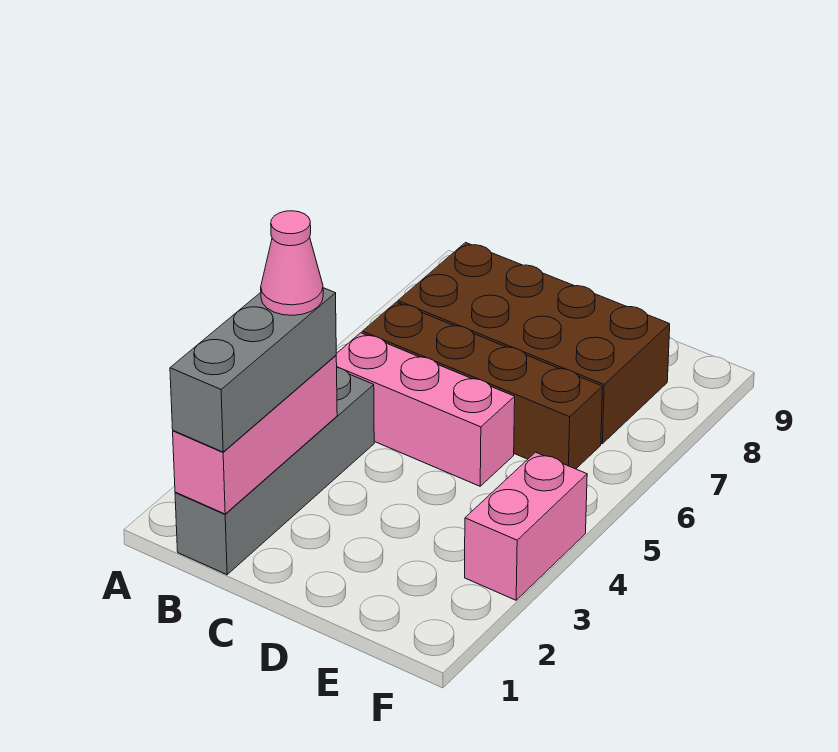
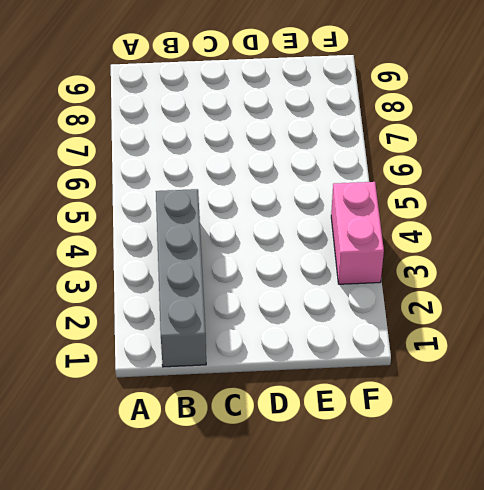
none -> pink brick B5:D5 level 1
none -> brown brick B6:E6 level 1

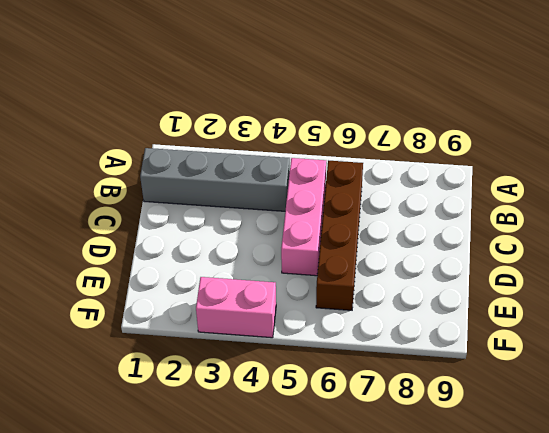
none -> brown brick B7:E8 level 1
none -> pink brick B1:B3 level 2

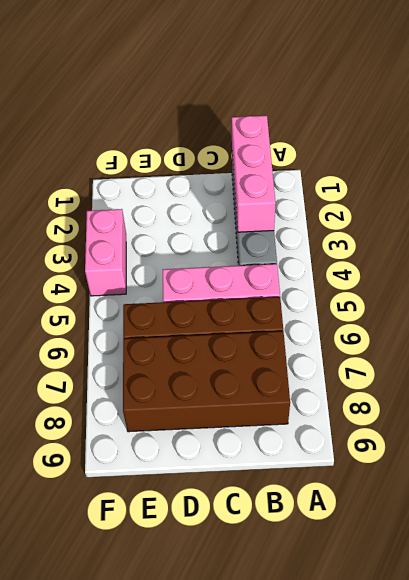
none -> grey brick B1:B3 level 3
none -> pink cone B3 level 4

